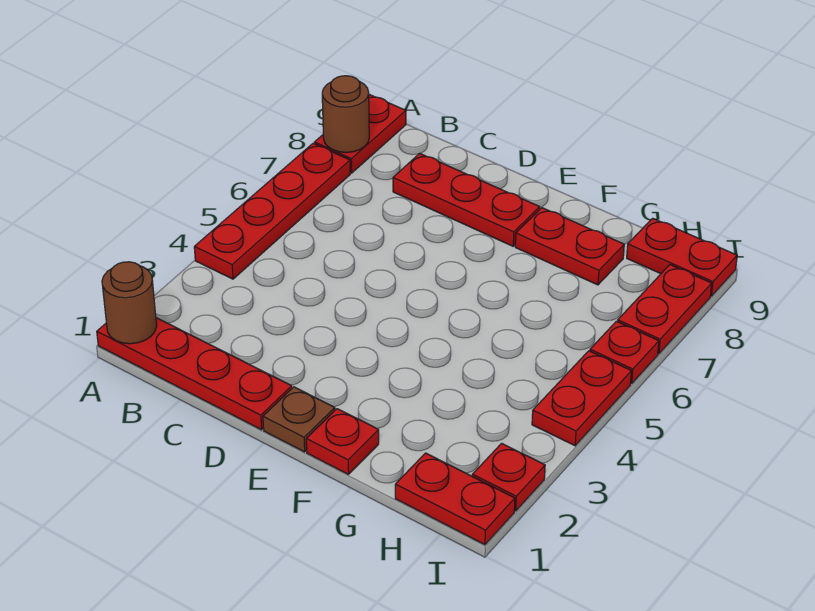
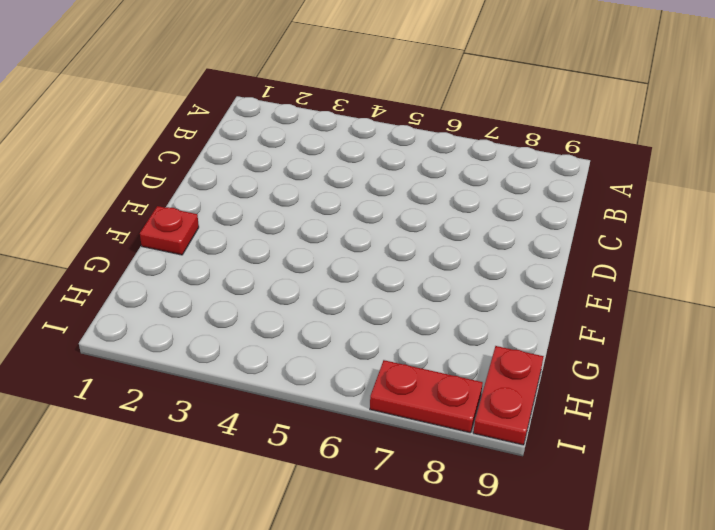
none -> red plate A1:D1 level 1
none -> red plate A4:A7 level 1
none -> red plate A8:A9 level 1

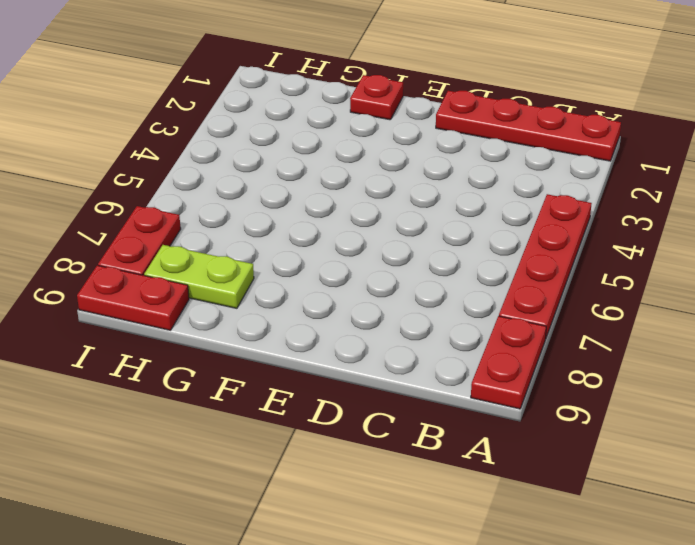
lime plate G8:H8 level 1 -> red plate F8:G8 level 1
none -> red plate C8:E8 level 1
none -> brown plate E1 level 1
none -> red plate H1:I1 level 1

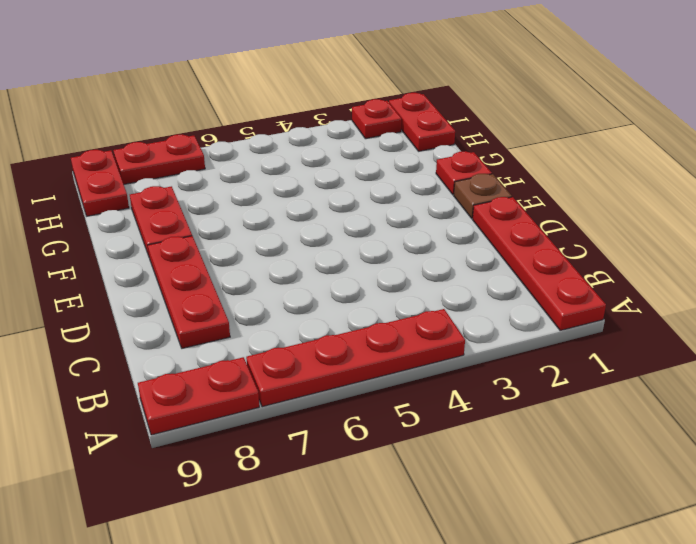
none -> red plate I4:I5 level 1
none -> red plate I6 level 1
none -> brown round brick A1 level 2

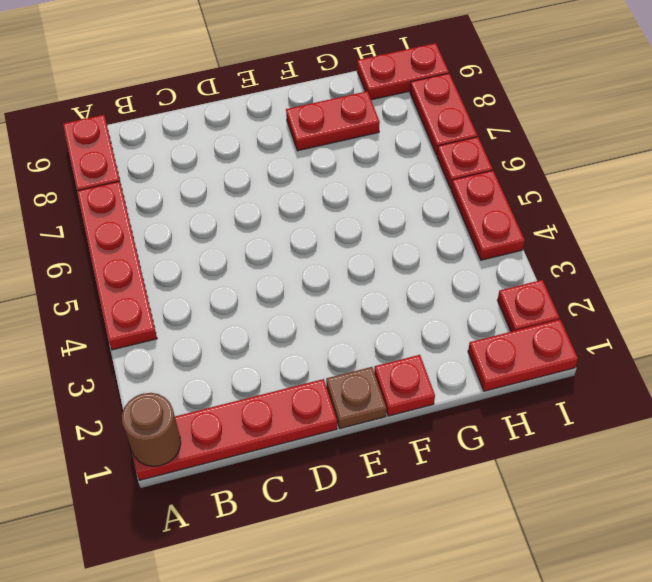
none -> red plate C8:E8 level 1
none -> brown round brick A8 level 2

